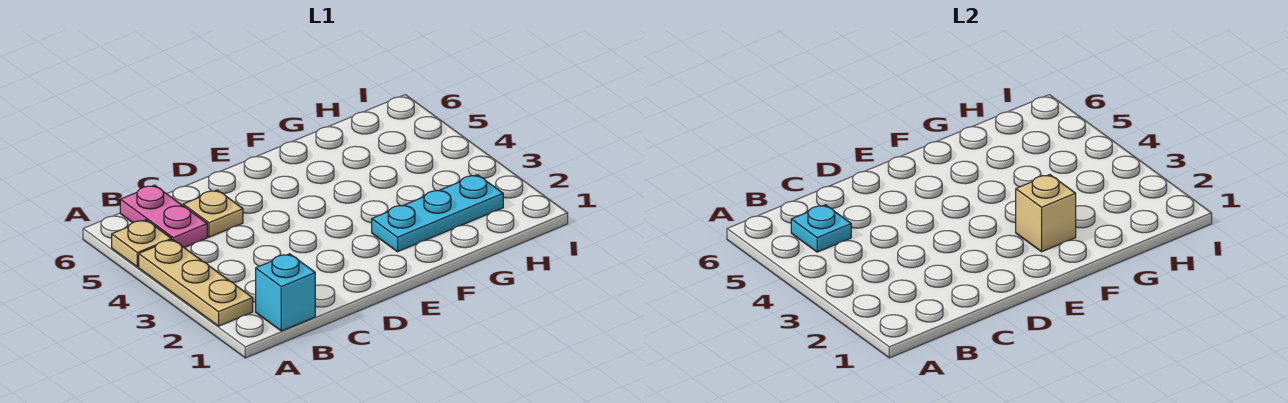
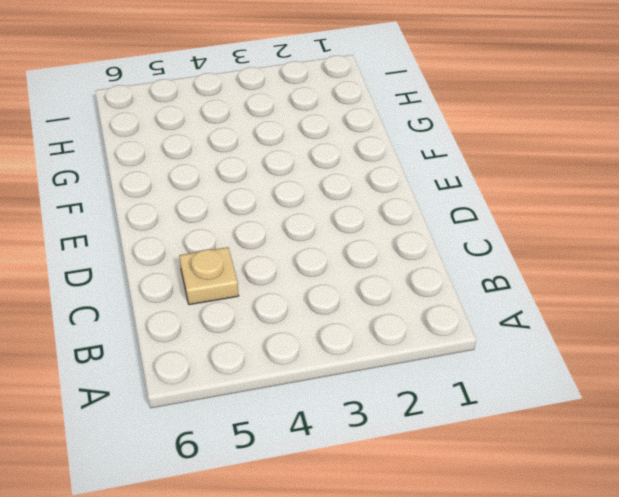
none -> tan plate A2:A4 level 1
none -> tan plate A5 level 1

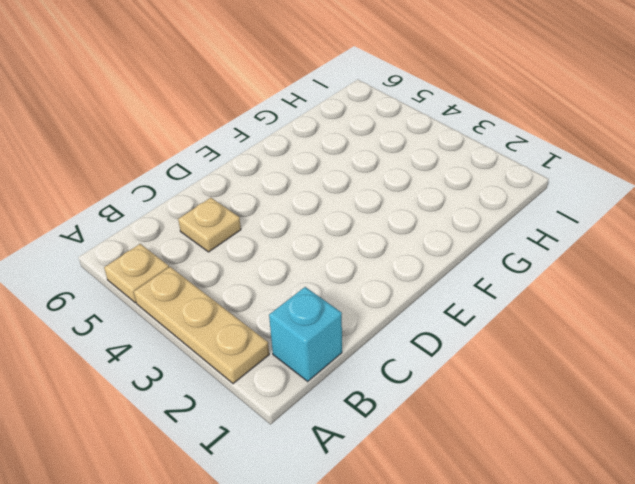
none -> pink plate B5:B6 level 1
none -> cyan plate F2:H2 level 1

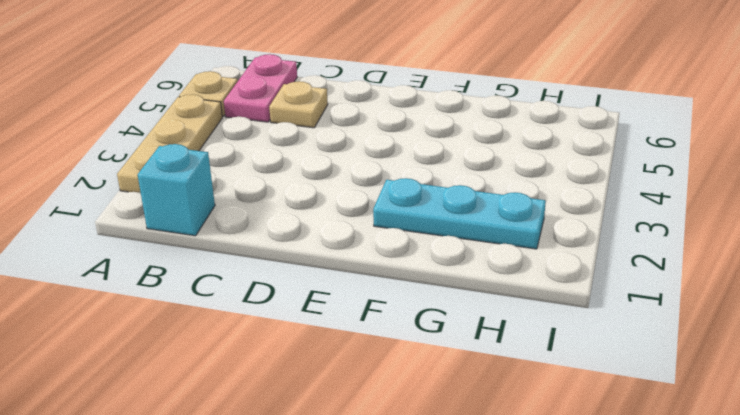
none -> cyan plate B5 level 2
none -> tan brick F2 level 2

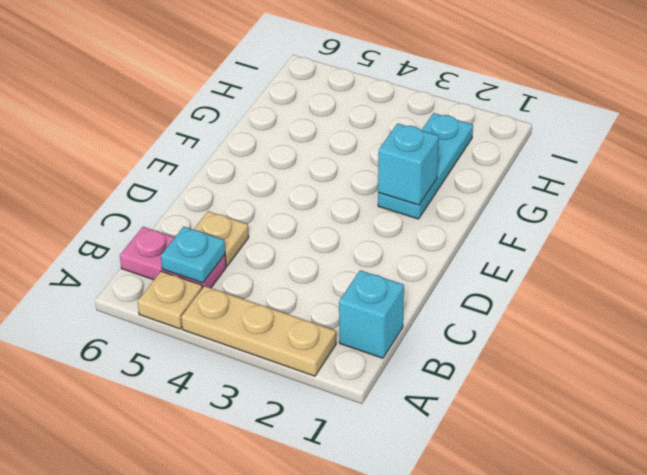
cyan brick F2 level 2 -> tan brick F2 level 2

